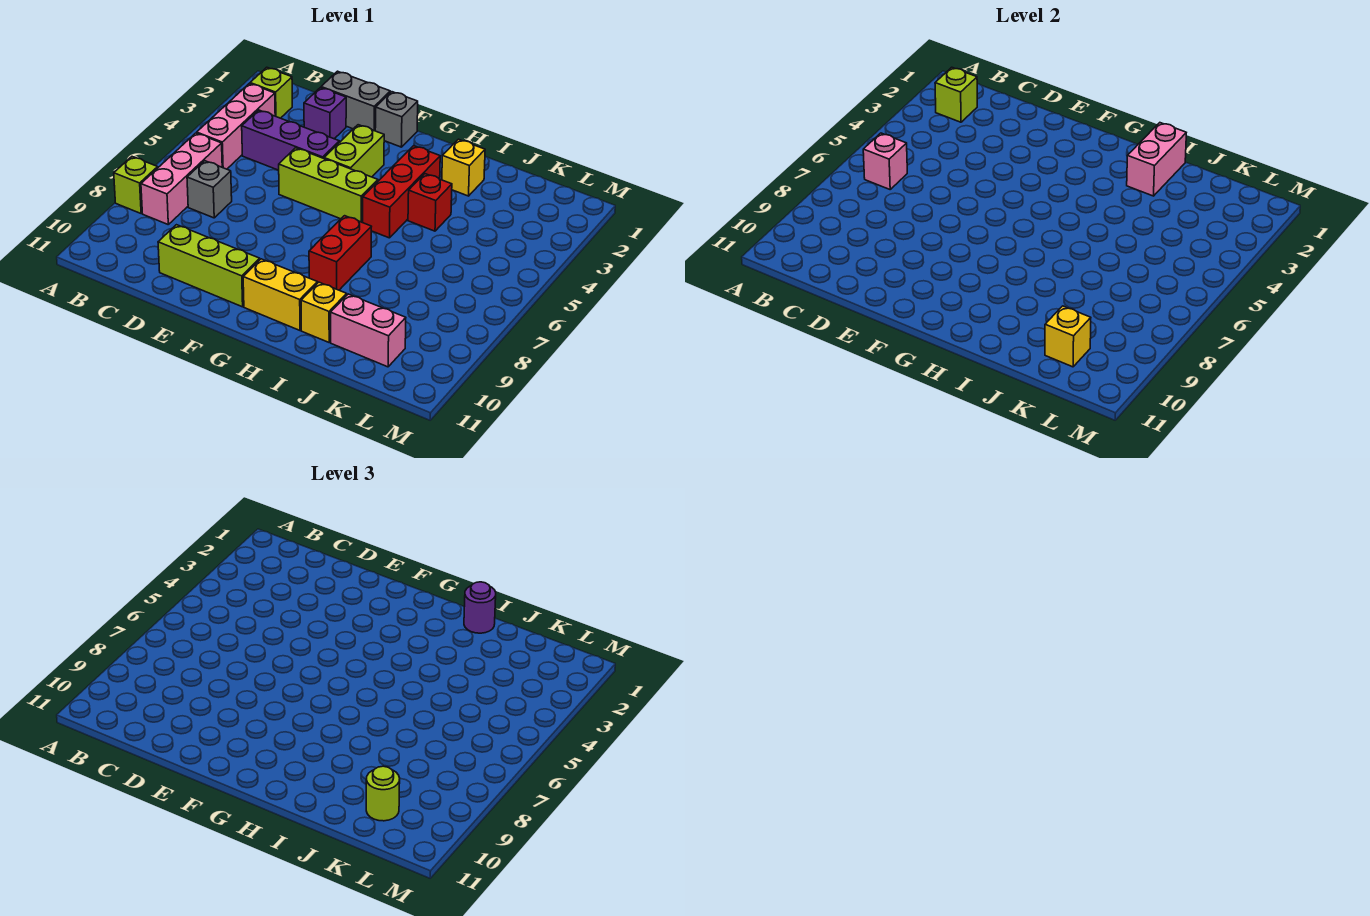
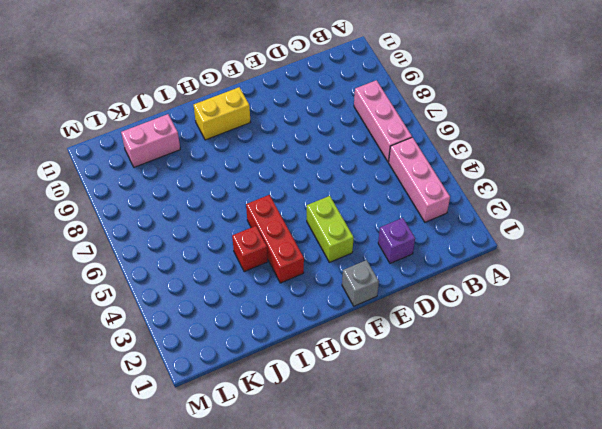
none -> lime brick A8 level 1
none -> lime brick B2 level 1
none -> purple brick C4:E4 level 1

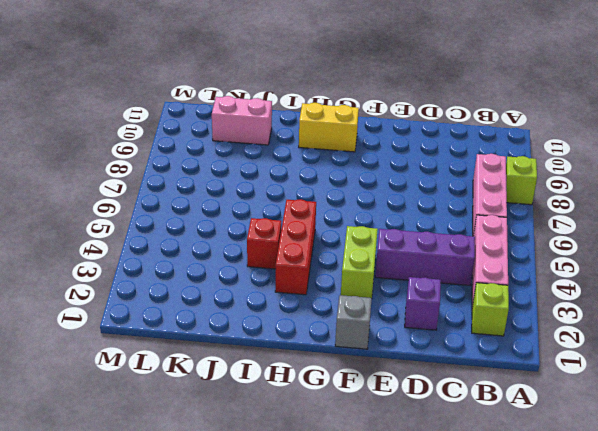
none -> grey brick C7 level 1
none -> grey brick D1:E1 level 1
none -> lime brick D10:F10 level 1

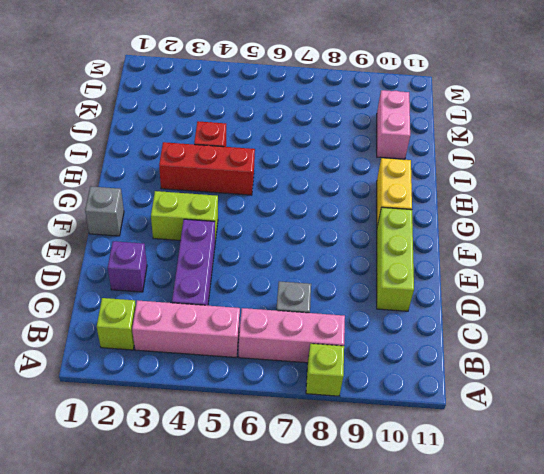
none -> grey brick D1:E1 level 1
none -> lime brick E5:G5 level 1
none -> red brick H7:H8 level 1

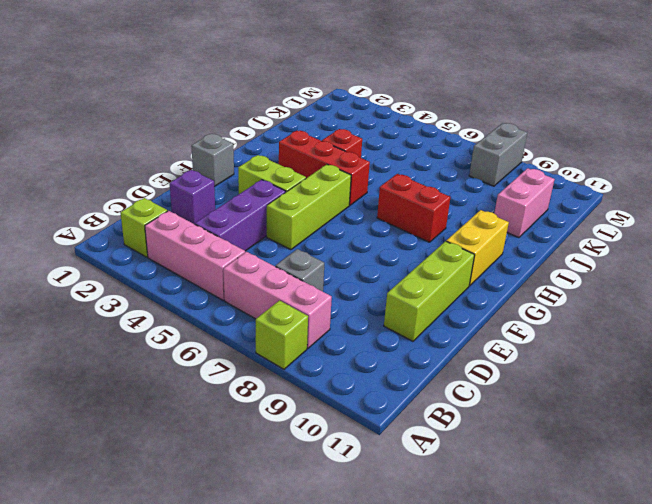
grey brick L8:M8 level 1 -> grey brick D1:E1 level 1
none -> yellow brick I2 level 1
none -> yellow brick I10 level 1
none -> lime brick B2 level 2

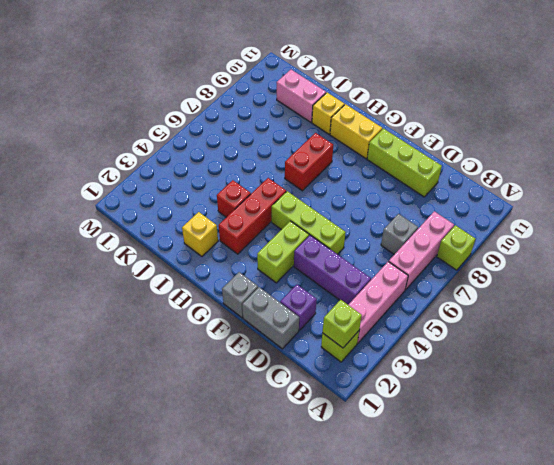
none -> pink brick B6 level 2
none -> pink brick I1:I2 level 2
none -> yellow brick K10 level 2

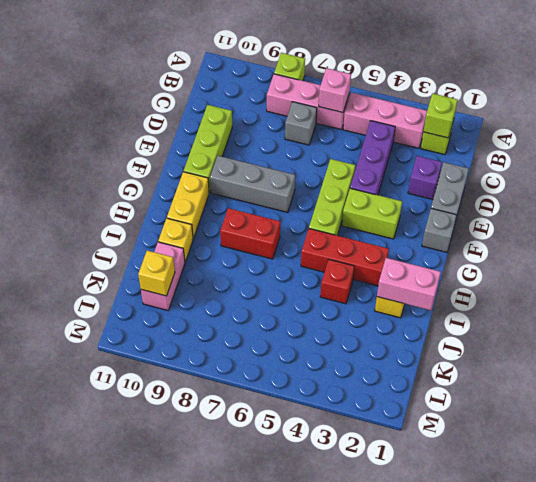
grey brick F7:F9 level 1 -> none
none -> purple round brick I1 level 3
none -> lime round brick K10 level 3

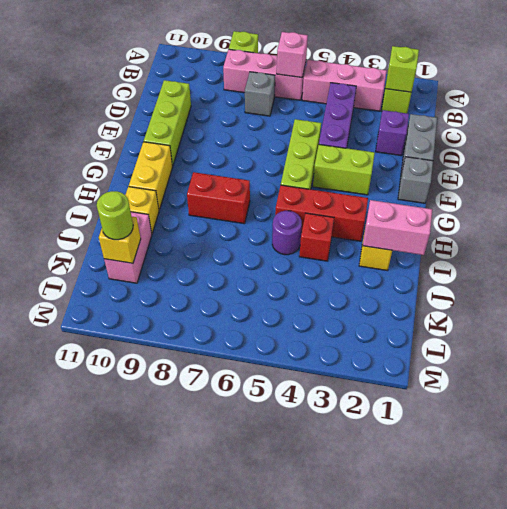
purple round brick I5 level 1 -> purple round brick I1 level 3

